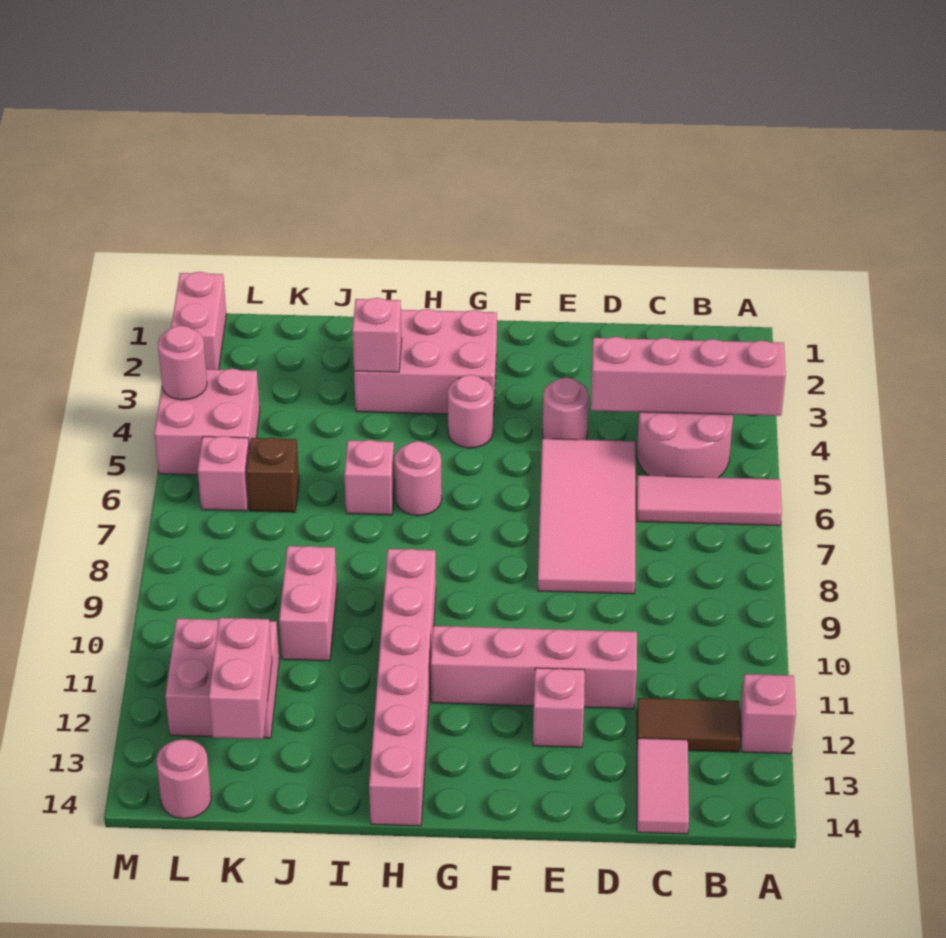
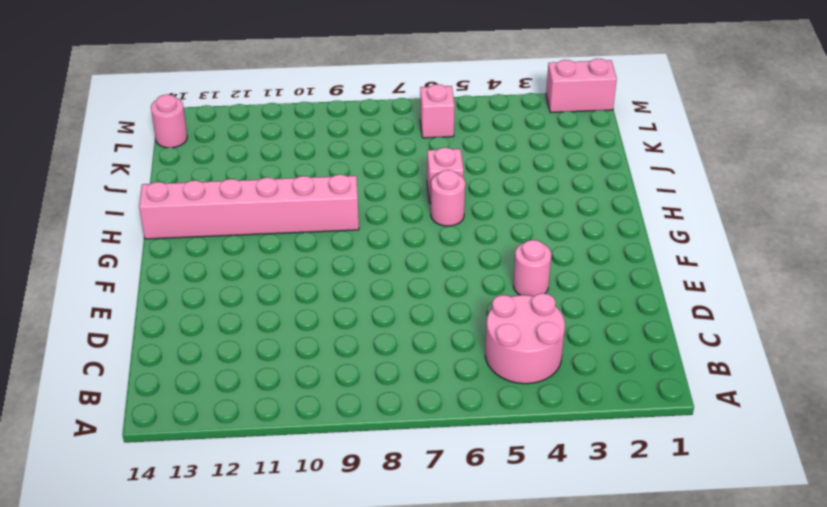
none -> pink tile A6:C6 level 1
none -> pink brick A12 level 1
none -> brown tile B12:C12 level 1

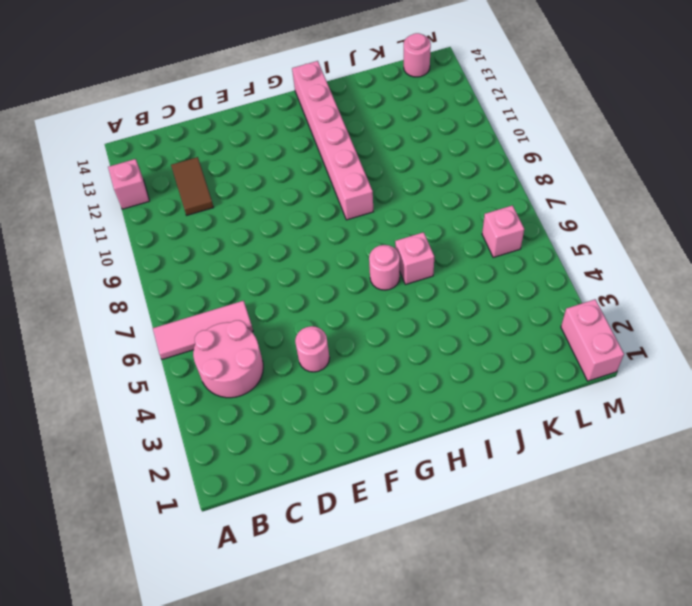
brown tile C11:C12 level 1 -> brown tile B12:C12 level 1
none -> pink tile C13:C14 level 1
none -> pink tile D5:E8 level 1
none -> pink brick D11:G11 level 1

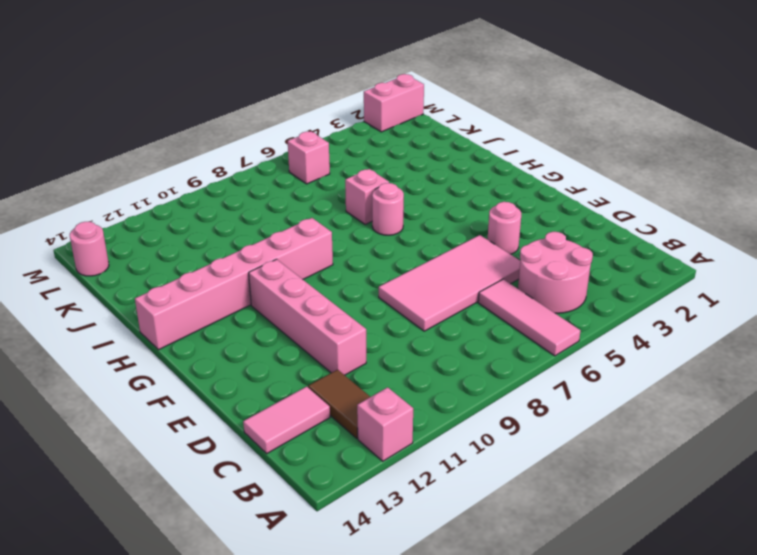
none -> pink brick E12 level 1
none -> pink brick G2:I3 level 1
none -> pink round brick G4 level 1

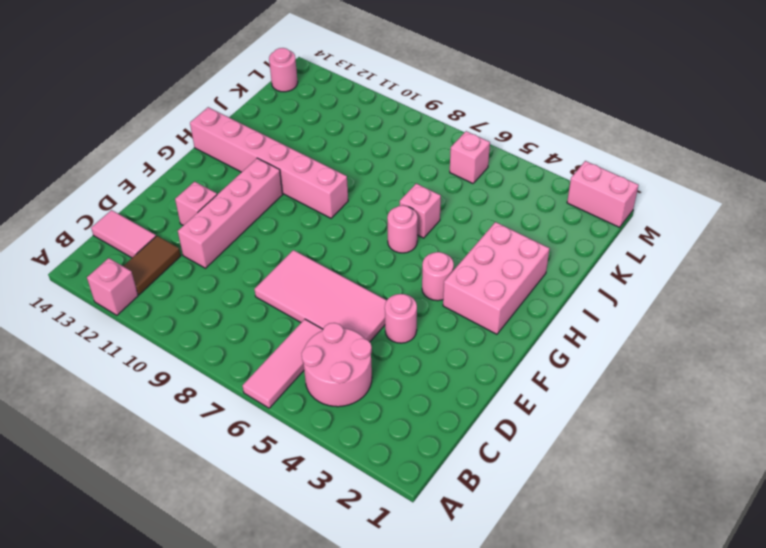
none -> pink brick J9:J10 level 1
none -> brown brick K6 level 1
none -> pink brick K11:L12 level 1

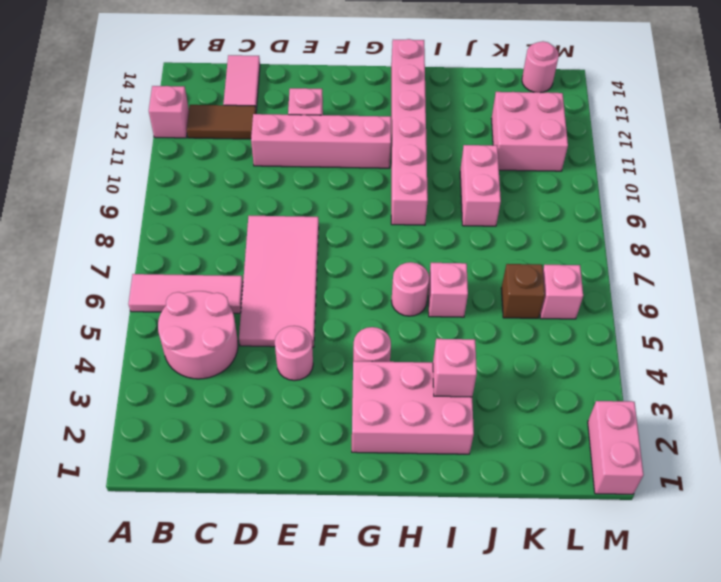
none -> pink brick L4:M5 level 1
none -> pink brick A4:D4 level 2
none -> pink brick K12:K13 level 2

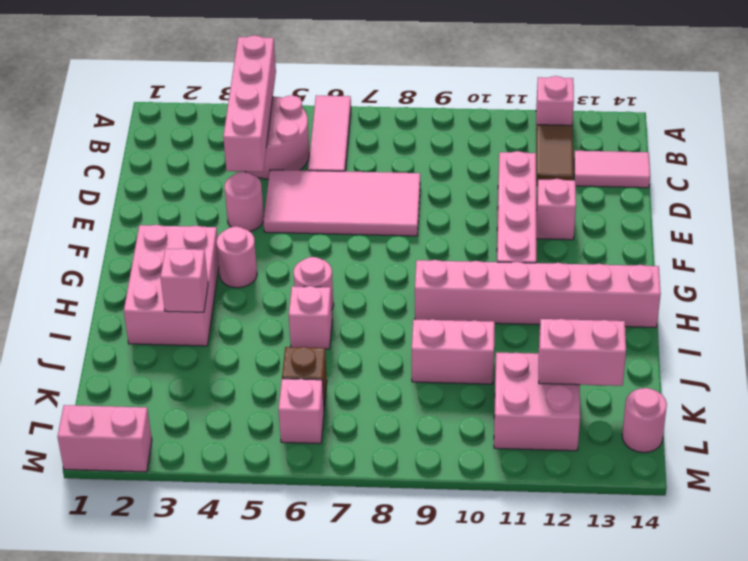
none -> pink brick L4:M5 level 1
none -> pink round brick M4 level 2

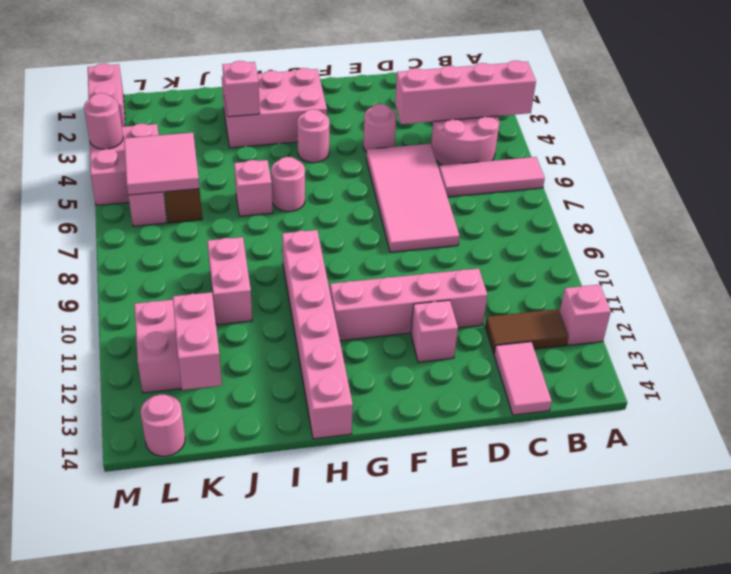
pink tile K5:L6 level 2 -> none

